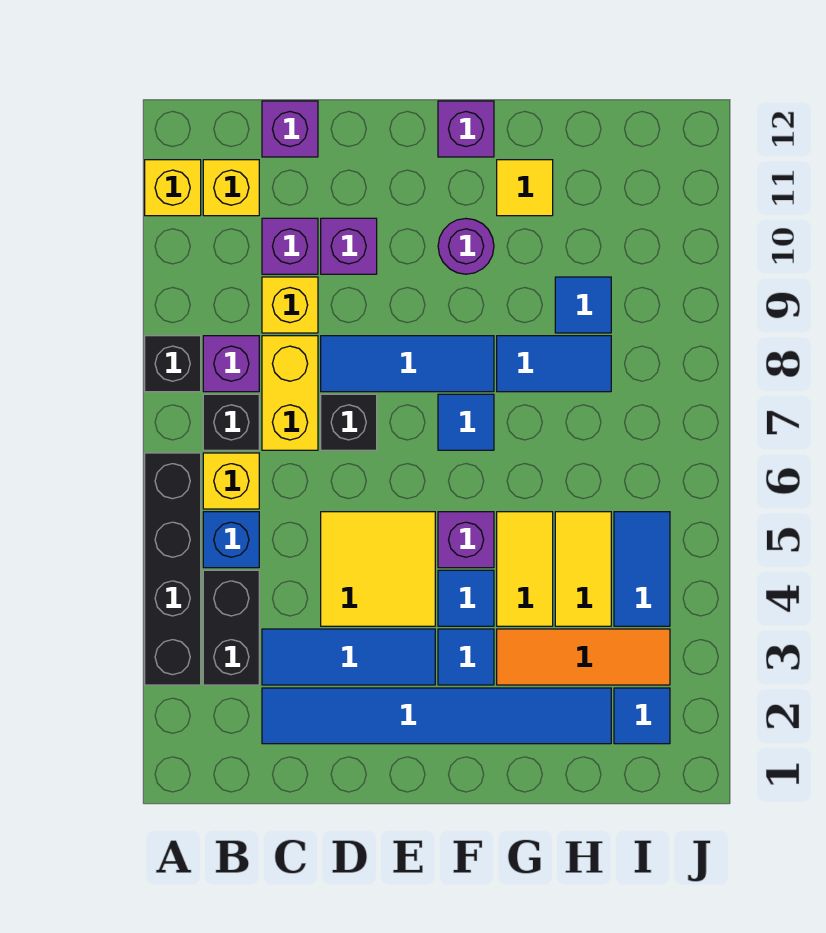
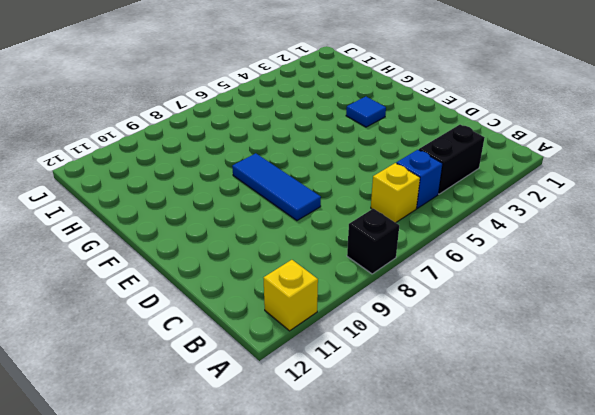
none -> black brick A3:A6 level 1
none -> black brick B7 level 1
none -> purple brick B8 level 1
none -> yellow brick B11 level 1

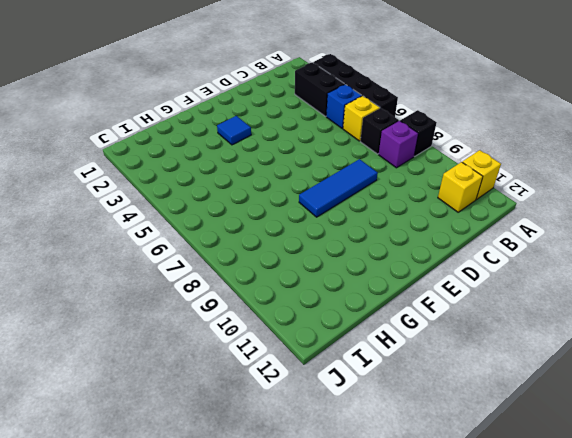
none -> blue tile C2:H2 level 1
none -> blue tile C3:E3 level 1
none -> yellow brick C7:C8 level 1
none -> yellow brick C9 level 1

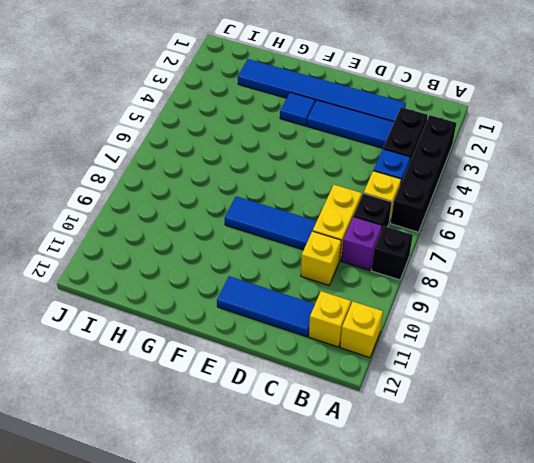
blue tile C11:E11 level 1 -> none
none -> purple brick C10 level 1
none -> purple brick C12 level 1
none -> yellow tile D4:E5 level 1
none -> black brick D7 level 1

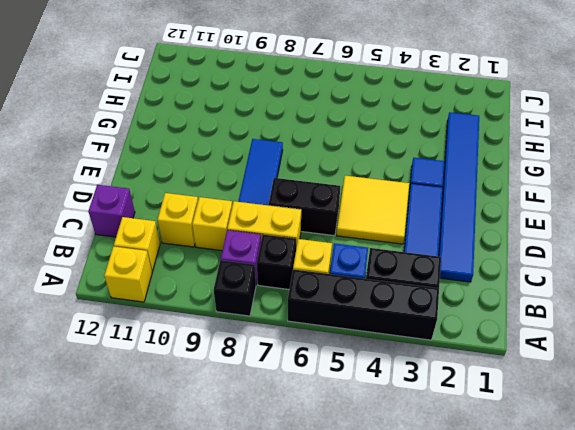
yellow brick C10 level 1 -> purple brick C10 level 1
black brick D6:D7 level 1 -> black brick D7 level 1
none -> purple brick D10 level 1
none -> blue tile F4 level 1
none -> purple brick F5 level 1
none -> blue tile F7 level 1

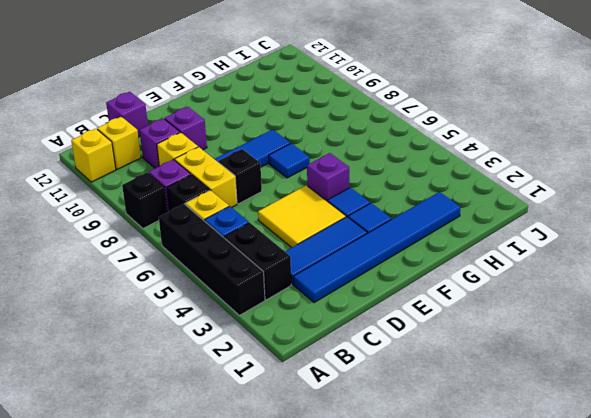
none -> purple round brick F10 level 1
none -> purple brick F12 level 1
none -> orange tile G3:I3 level 1
none -> yellow tile G4:G5 level 1

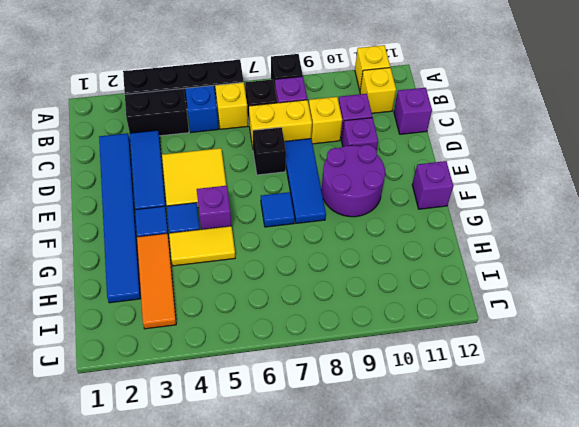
purple round brick E9:F10 level 1 -> purple round brick F10 level 1
none -> blue tile G8:H8 level 1
none -> yellow tile G11 level 1
none -> yellow tile H4:H5 level 1
none -> blue tile H9 level 1

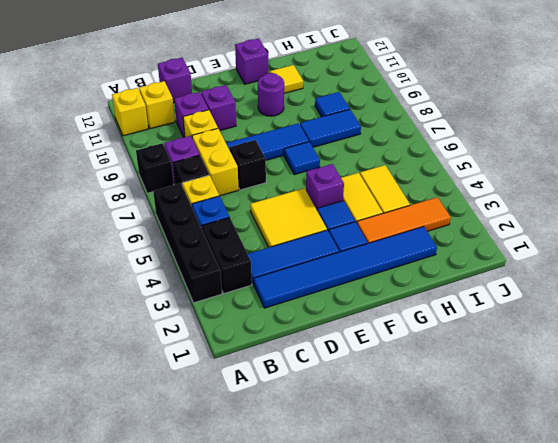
none -> blue tile I2 level 1
none -> blue tile I4:I5 level 1

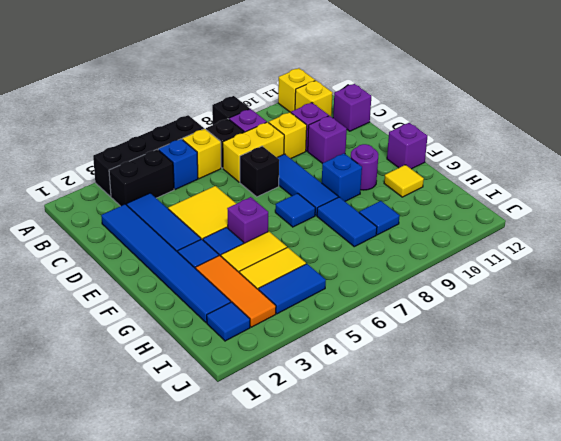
blue brick F9 level 1 -> none

